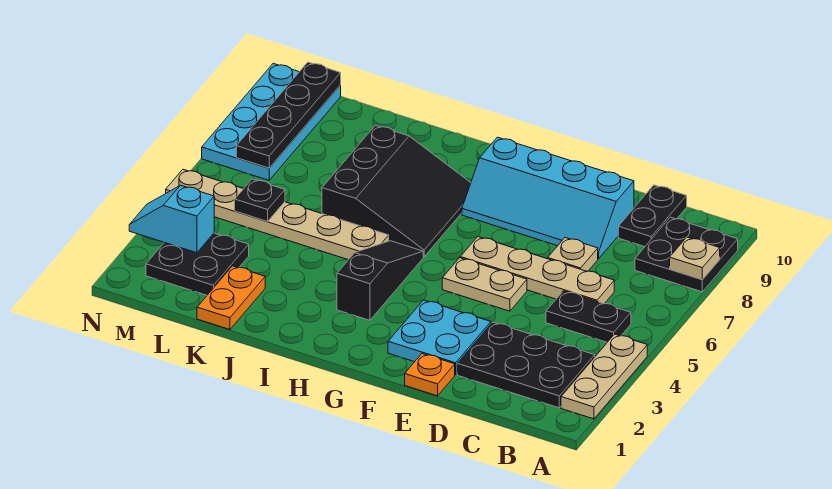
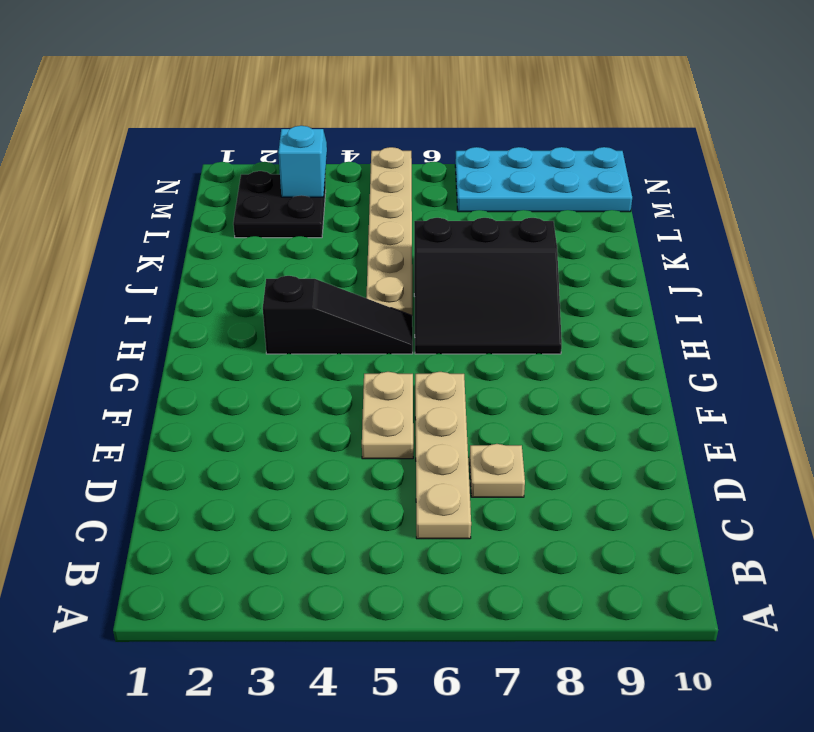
none -> tan plate A2:A4 level 1
none -> black plate A8:B9 level 1
none -> black plate B2:D3 level 1

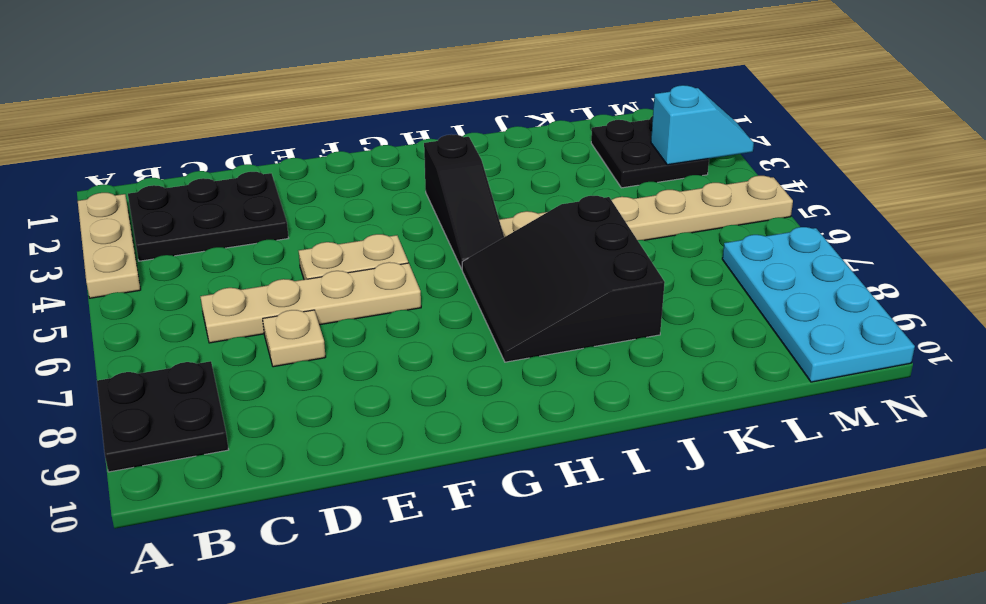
none -> black plate B5:C5 level 1
none -> black plate C9:C10 level 1
none -> cyan slope D8:G9 level 1 top 9

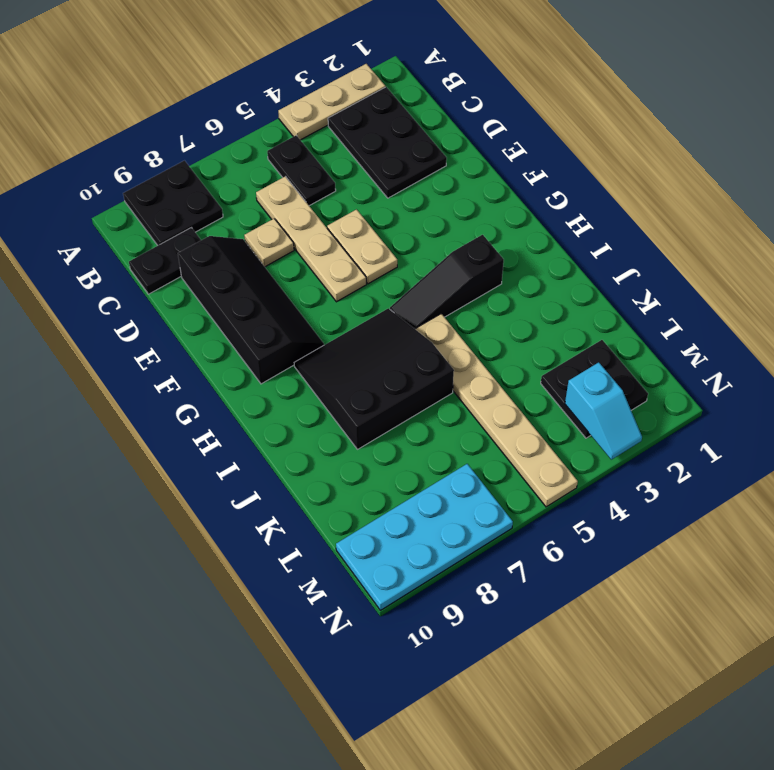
black slope D8:G9 level 1 top 9 -> cyan slope D8:G9 level 1 top 9
none -> orange plate E1 level 1
none -> cyan plate E2:F3 level 1
none -> orange plate K1:K2 level 1

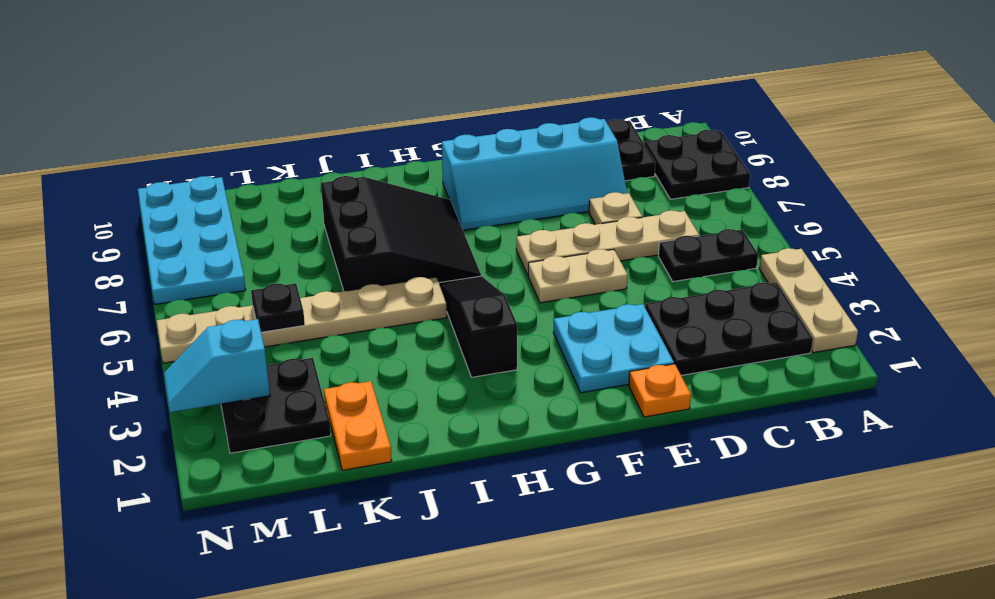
none -> tan plate A8 level 2
none -> black plate M7:M10 level 2

